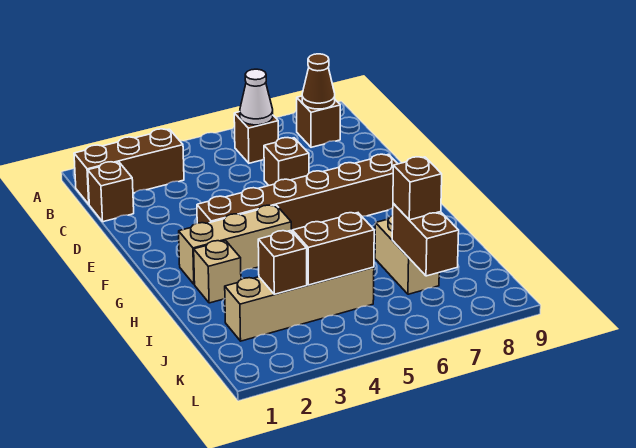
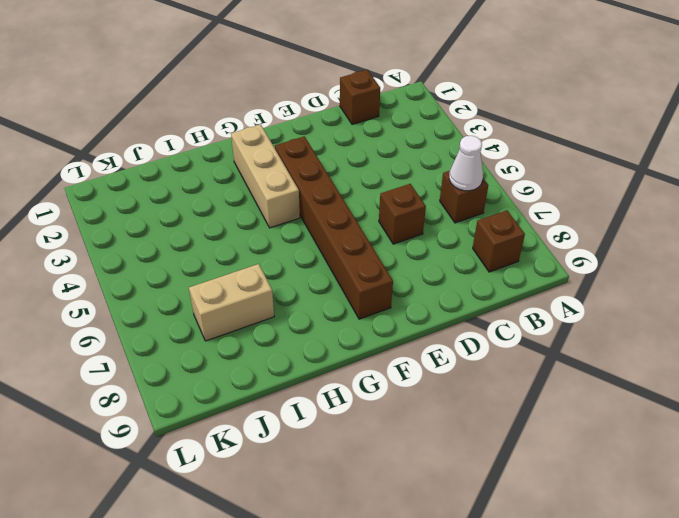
none -> brown brick B1:B3 level 1
none -> tan brick H2 level 1
none -> tan brick J2:J5 level 1

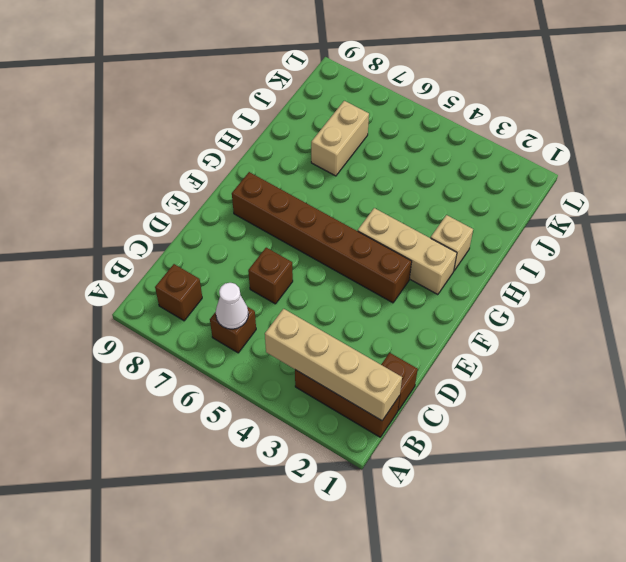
tan brick B1:B4 level 2 -> tan brick J2:J5 level 1
none -> brown cone B8 level 2
none -> brown brick J3 level 2
none -> brown brick J4:J5 level 2

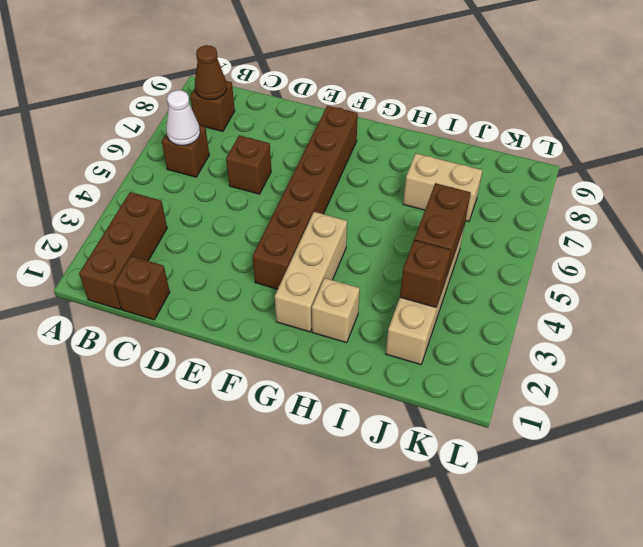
none -> brown brick J7:K7 level 2
none -> brown brick J7 level 3

